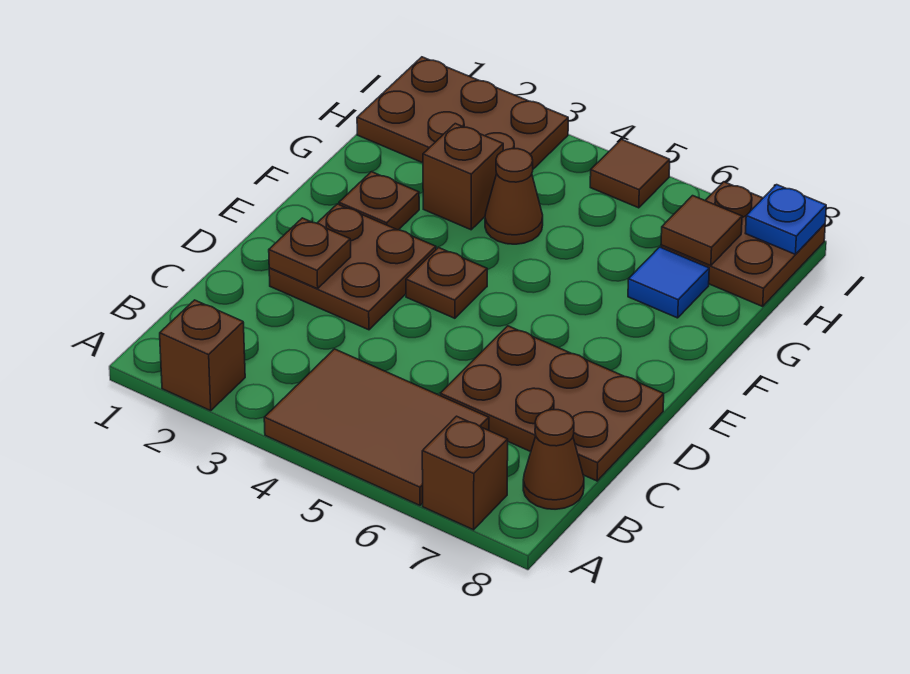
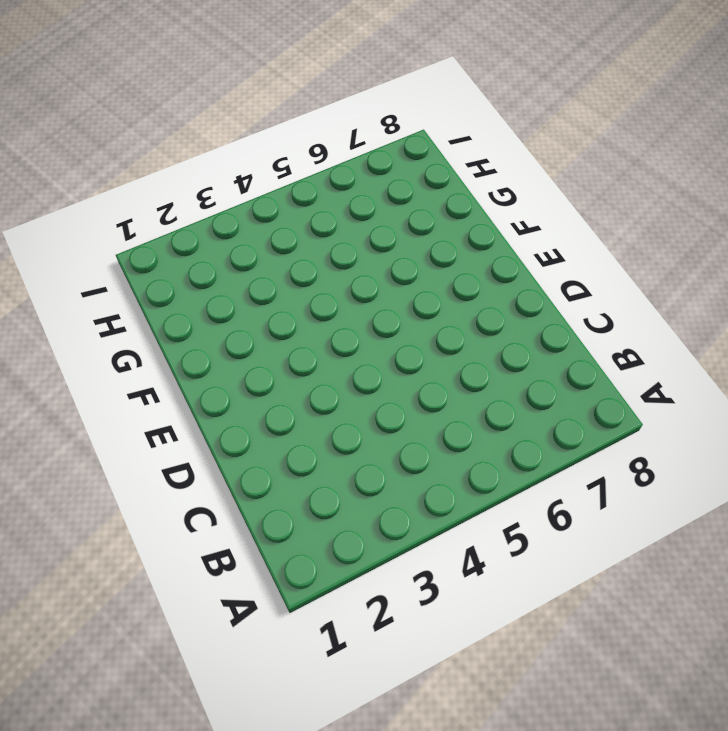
none -> brown brick A2 level 1
none -> brown tile A4:B6 level 1
none -> brown brick A7 level 1

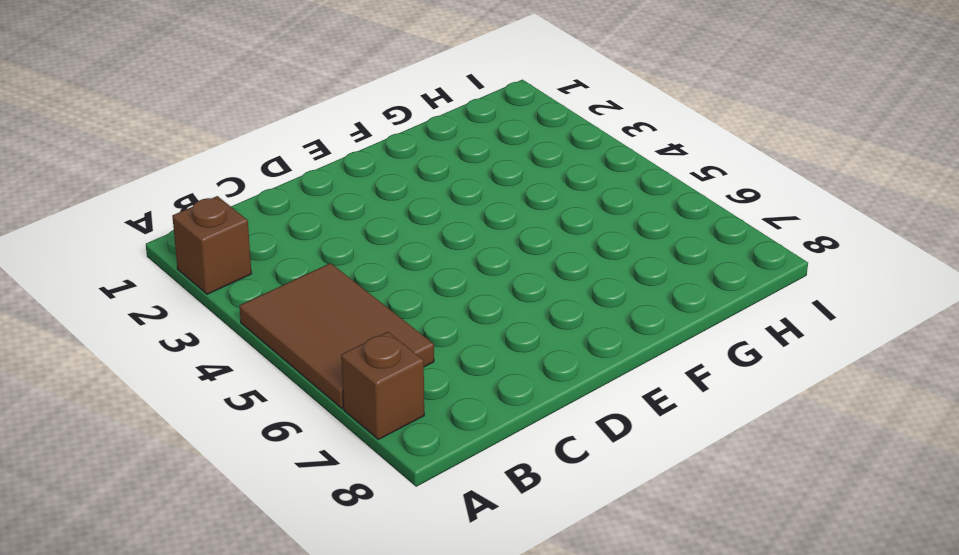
none -> brown cone B8 level 1
none -> brown plate C6:D8 level 1
none -> brown plate D2:E3 level 1

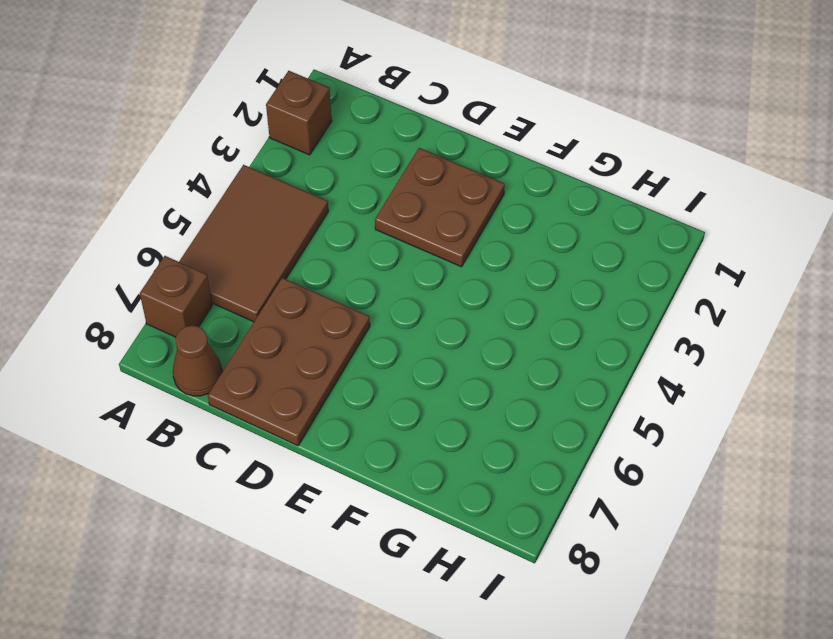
none -> brown plate E4 level 1
none -> brown plate F2 level 1
none -> brown brick G3 level 1

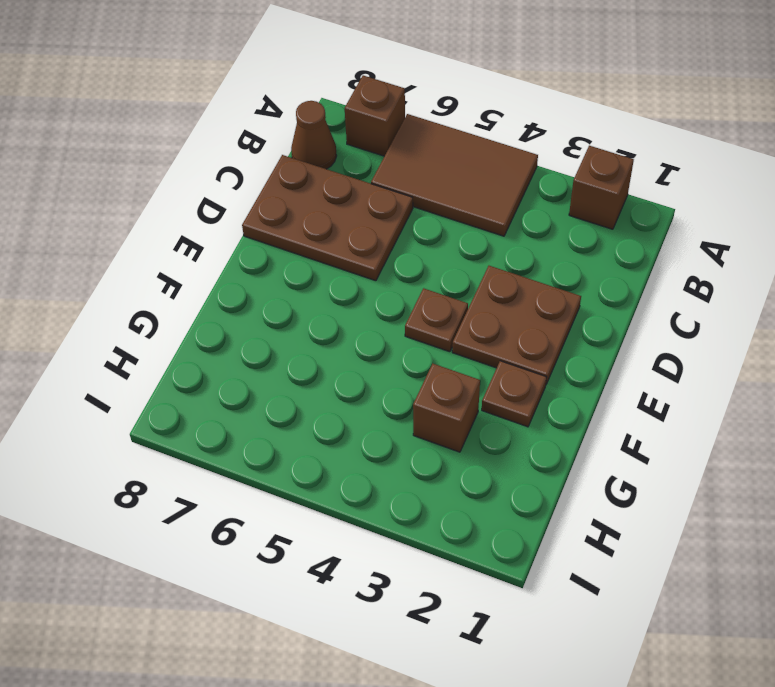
none -> brown cone G4 level 1
none -> blue tile G7 level 1
none -> brown plate H1:I3 level 1

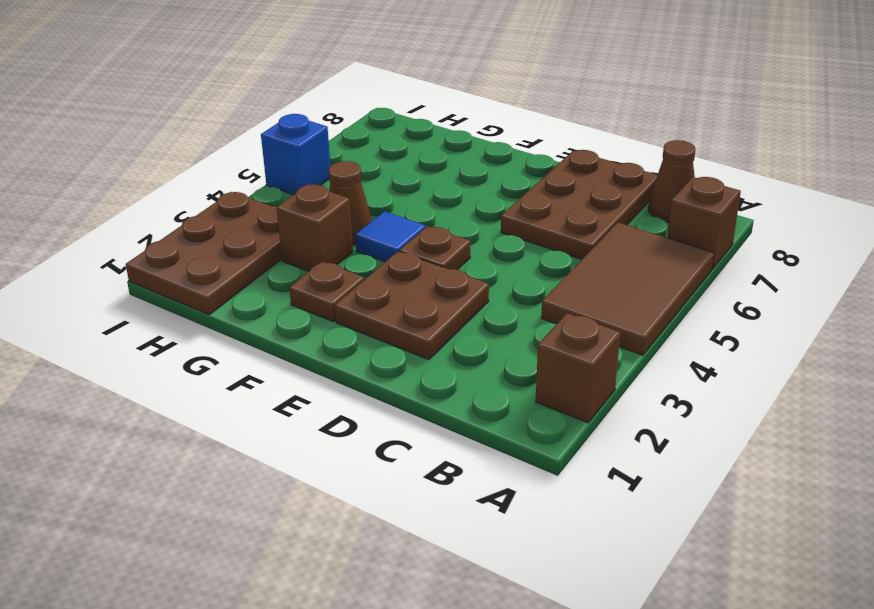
blue tile F4 level 1 -> blue tile G7 level 1
blue brick I5 level 1 -> brown tile I5 level 1
none -> brown plate H7:I8 level 1
none -> brown plate D2 level 2
none -> brown tile H7 level 2

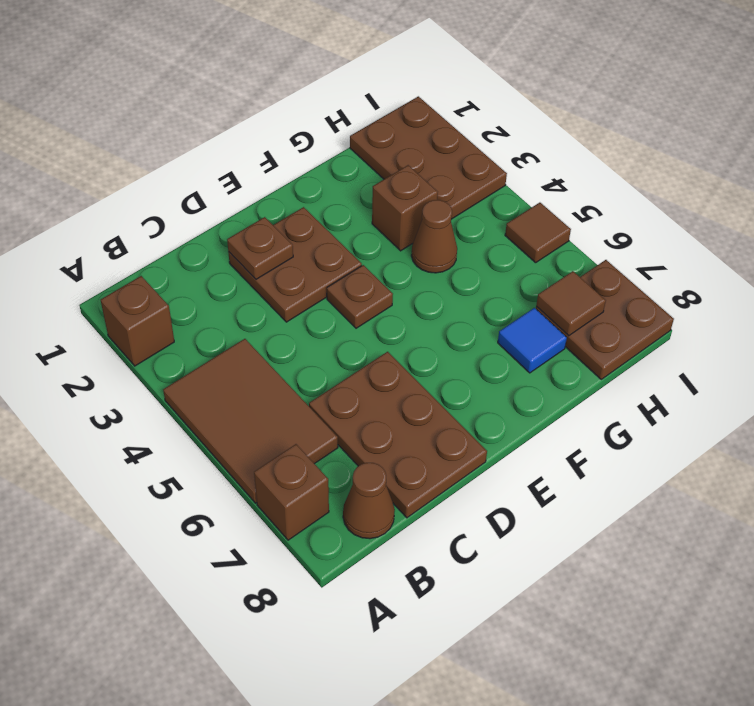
none -> brown plate F2 level 1
none -> blue plate I8 level 2

